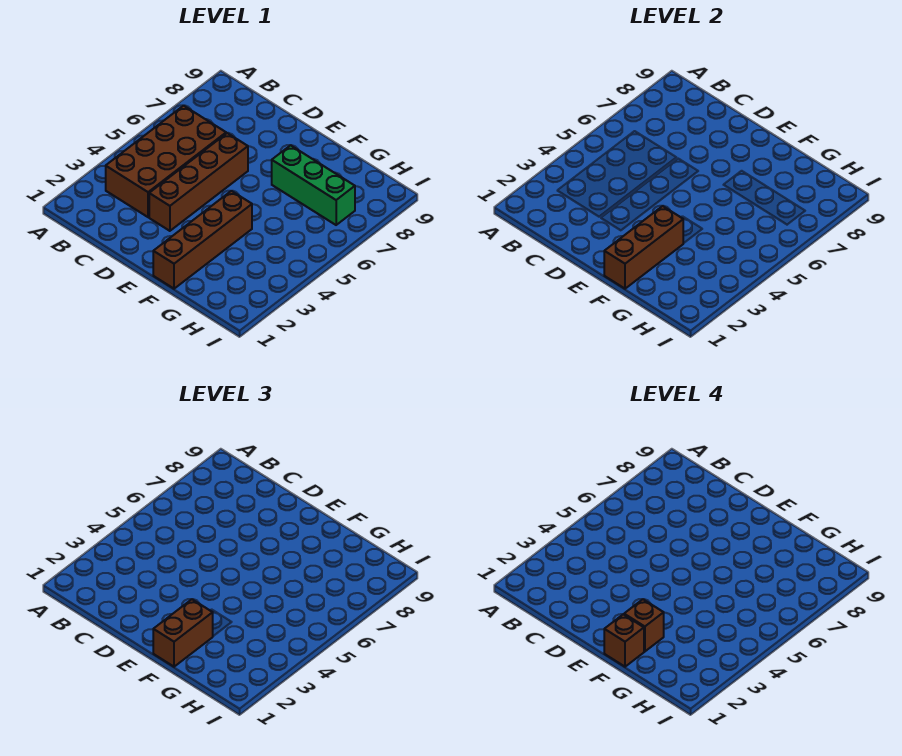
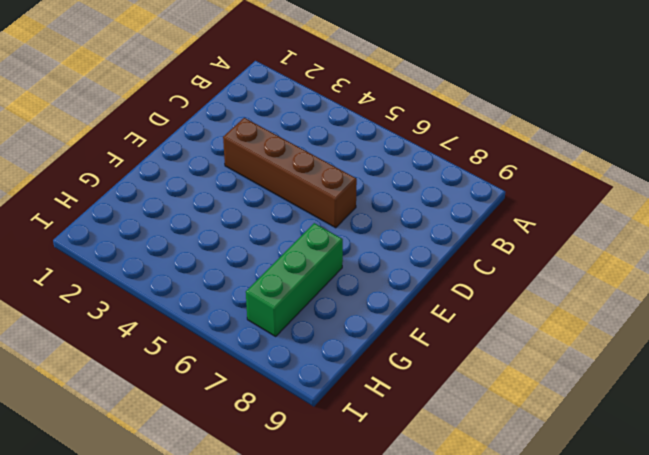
none -> brown brick B3:C6 level 1
none -> brown brick F1:F4 level 1

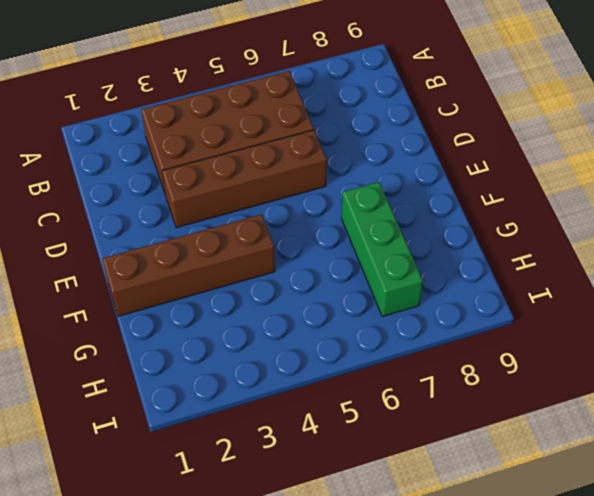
none -> brown brick F1:F3 level 2
none -> brown brick F1:F2 level 3

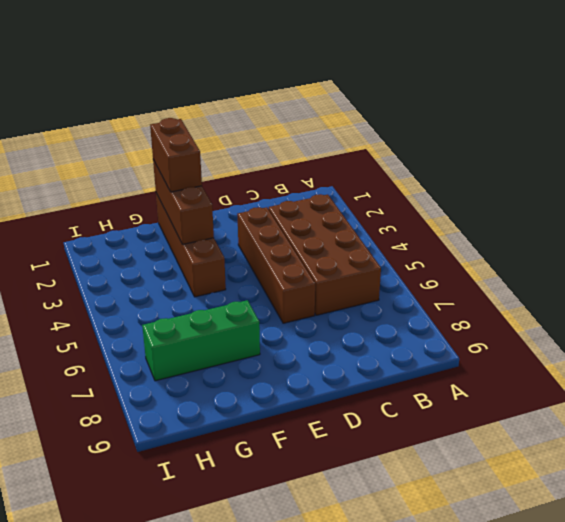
none -> brown brick F1 level 4
none -> brown brick F2 level 4

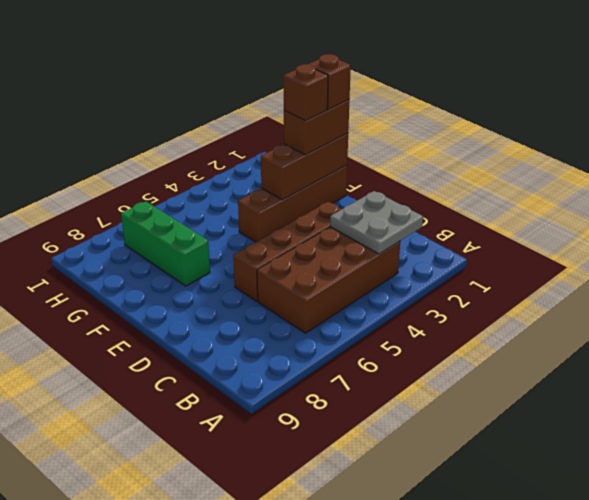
grey plate B2:C3 level 2 -> none

